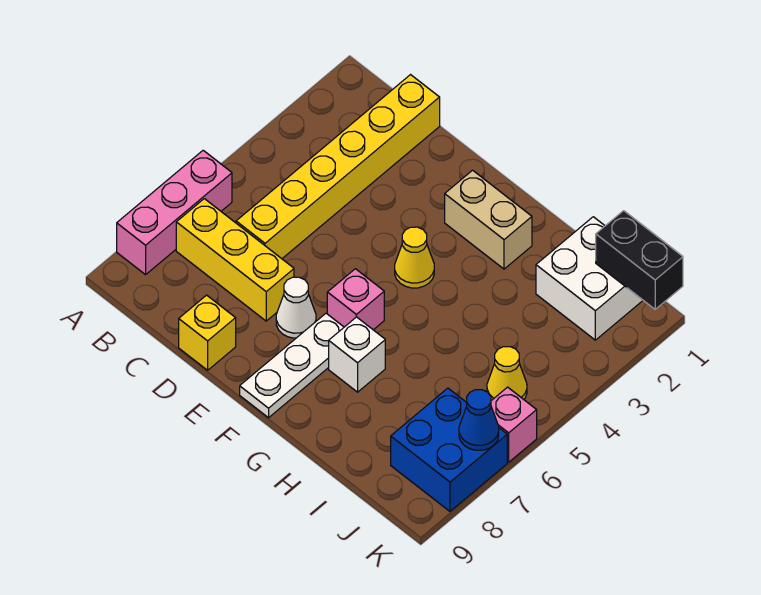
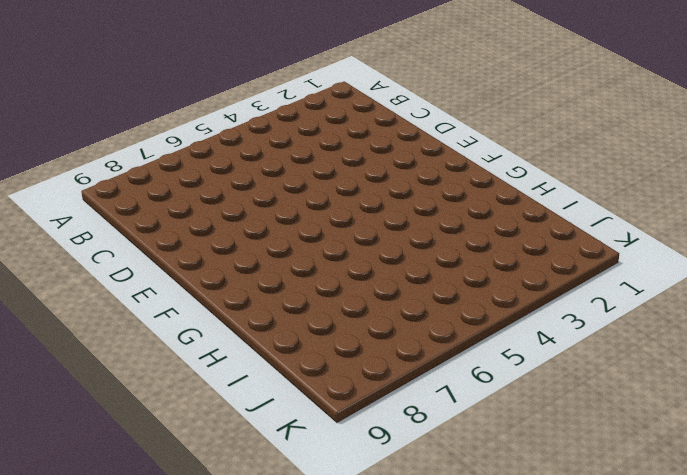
none -> pink brick A6:A8 level 1
none -> yellow brick B7:D7 level 1
none -> yellow brick C1:C6 level 1

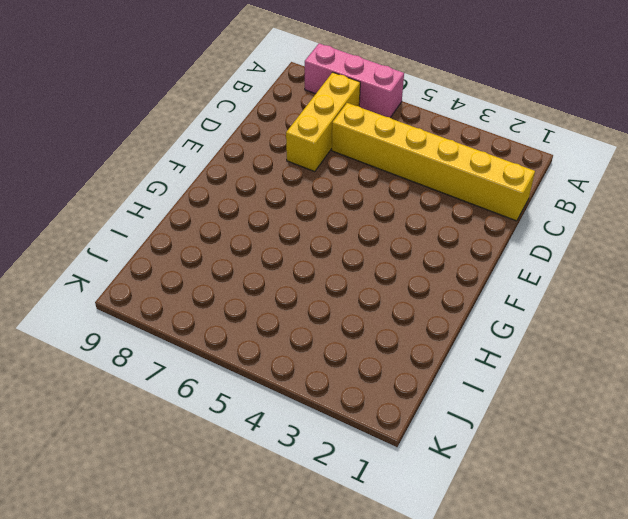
none -> yellow brick D9 level 1
none -> white cone E7 level 1
none -> tan brick F2:G2 level 1

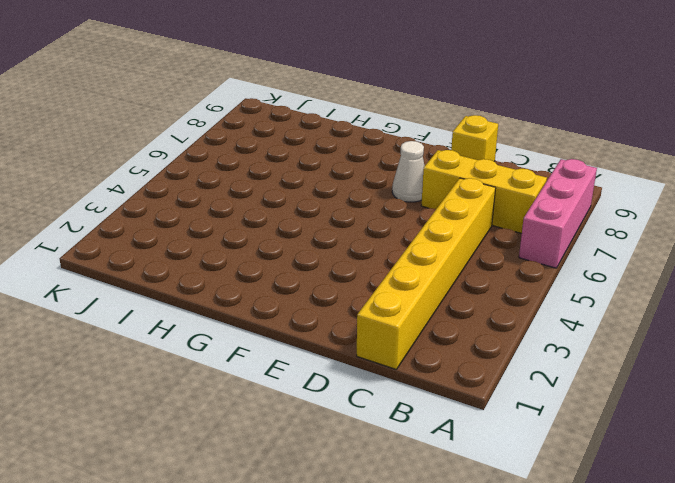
none -> tan brick F2:G2 level 1
none -> yellow cone F4 level 1
none -> pink brick F6 level 1

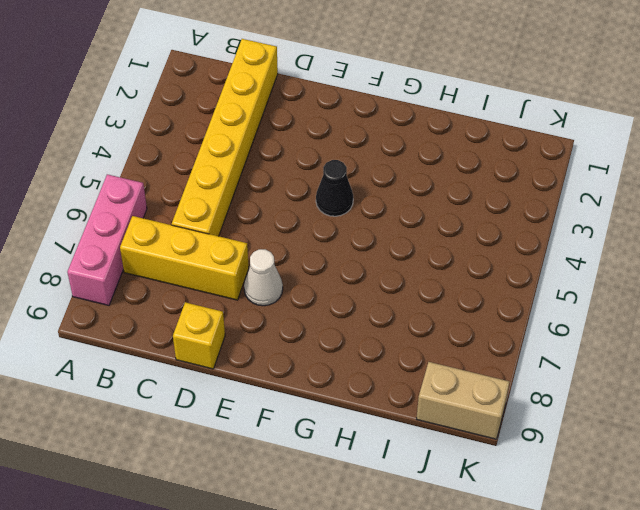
black cone F4 level 1 -> yellow cone F4 level 1
tan brick J9:K9 level 1 -> tan brick F2:G2 level 1
none -> pink brick F6 level 1
none -> white plate F7:F9 level 1
none -> white brick G7 level 1

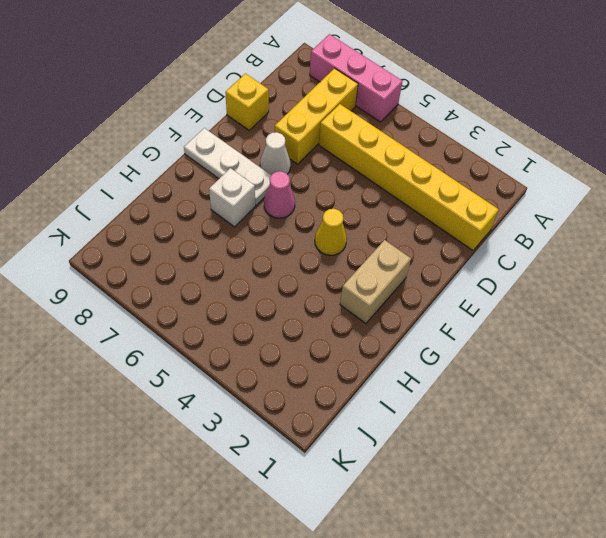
pink cone F6 level 1 -> pink brick F6 level 1
none -> white brick I1:J2 level 1
none -> yellow cone J5 level 1
none -> blue brick J7:K8 level 1

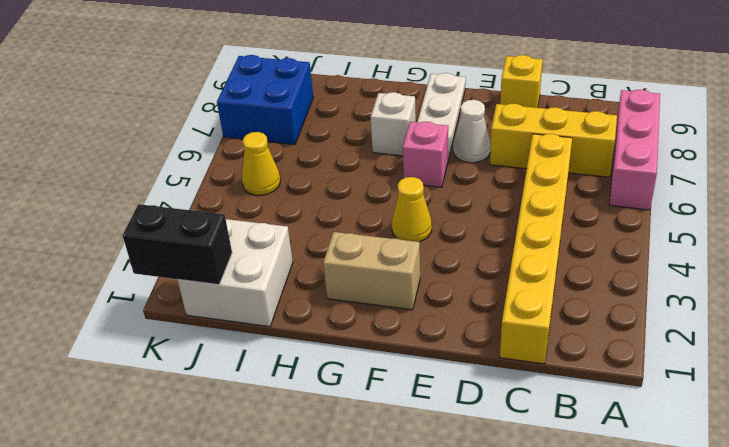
none -> pink brick K6 level 1
none -> blue cone K7 level 2

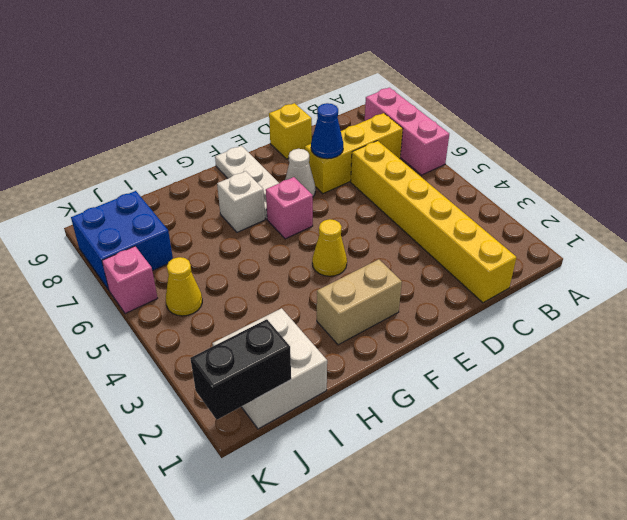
blue cone D7 level 2 -> blue cone K7 level 2

